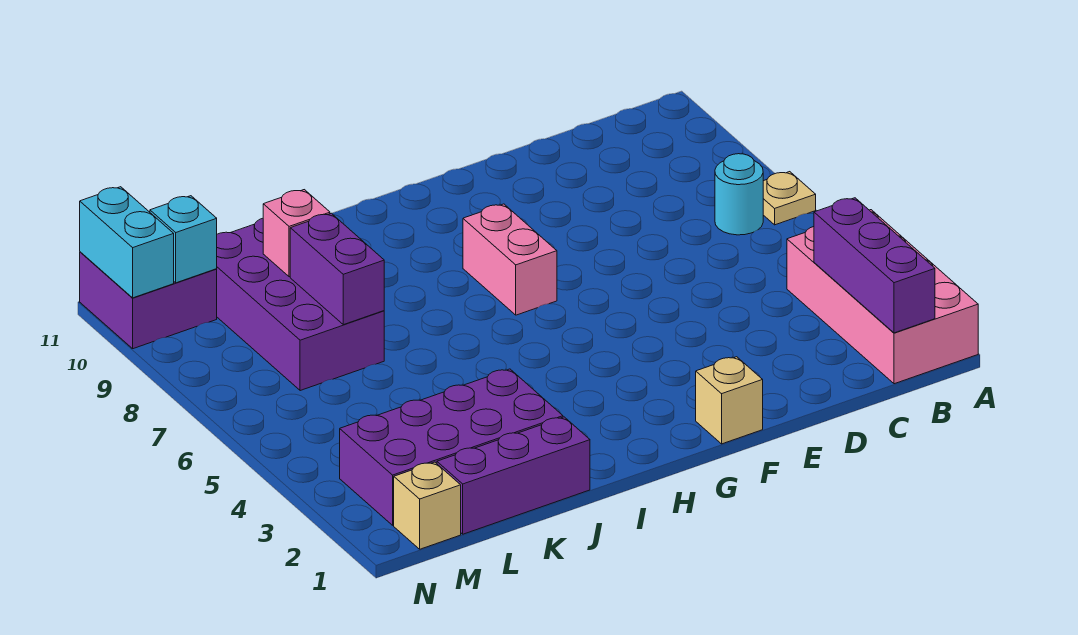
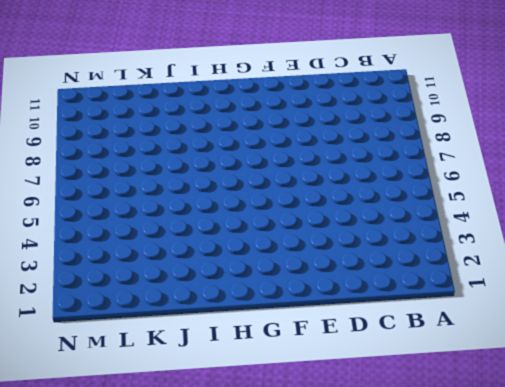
none -> pink brick A1:B4 level 1
none -> tan plate A7 level 1
none -> cyan round brick B7 level 1

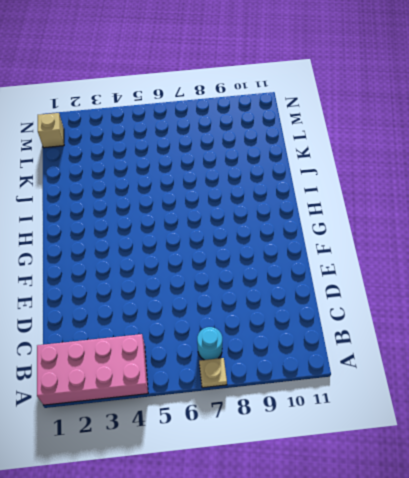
none -> tan brick F1 level 1
none -> pink brick G7:G8 level 1
none -> purple brick J1:L1 level 1

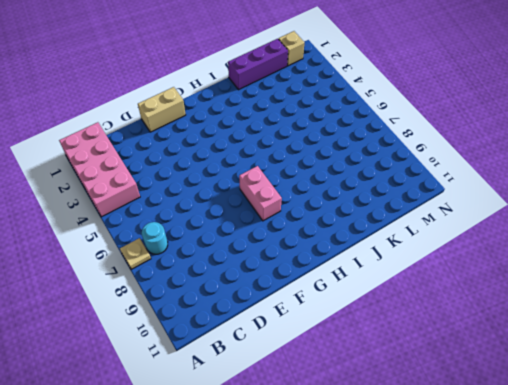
tan brick E1:F1 level 1 -> tan brick F1 level 1
none -> purple brick J2:M3 level 1
none -> purple brick K7:L10 level 1
none -> purple brick M10:N11 level 1

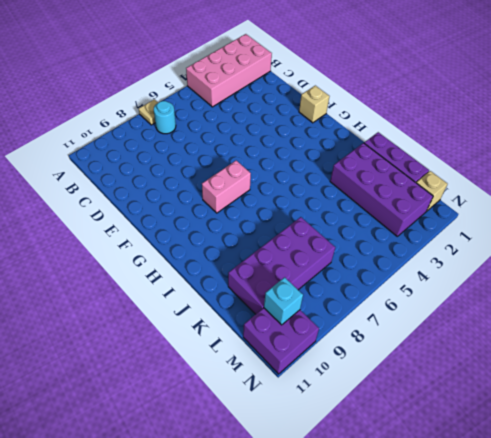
none -> purple brick B1:B3 level 2
none -> purple brick K7:K8 level 2
none -> pink brick K9 level 2

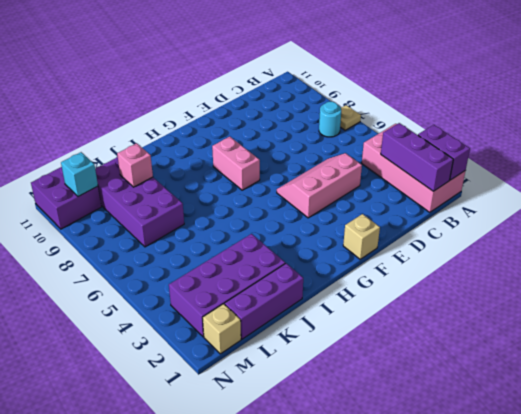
purple brick A1:A2 level 2 -> purple brick K7:K8 level 2
pink slope D4:F5 level 1 top 4 -> none
none -> cyan brick N10:N11 level 2

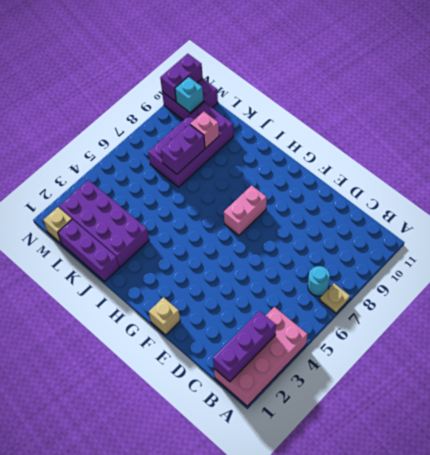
purple brick N10:N11 level 2 -> cyan brick N10:N11 level 2

